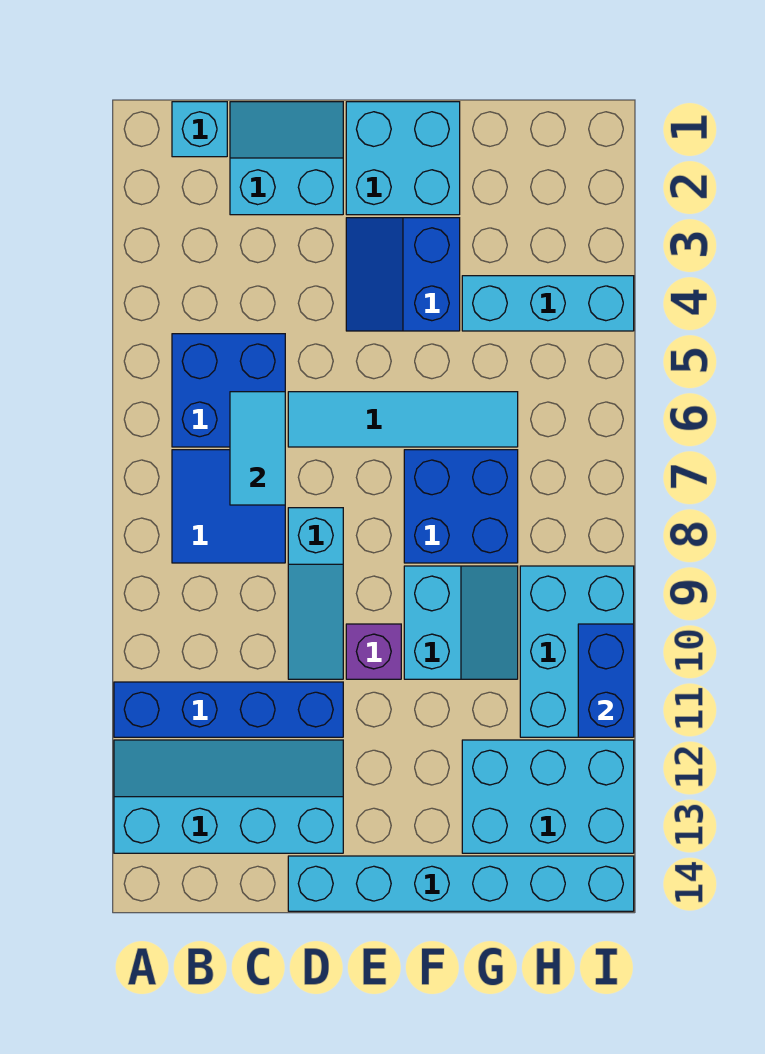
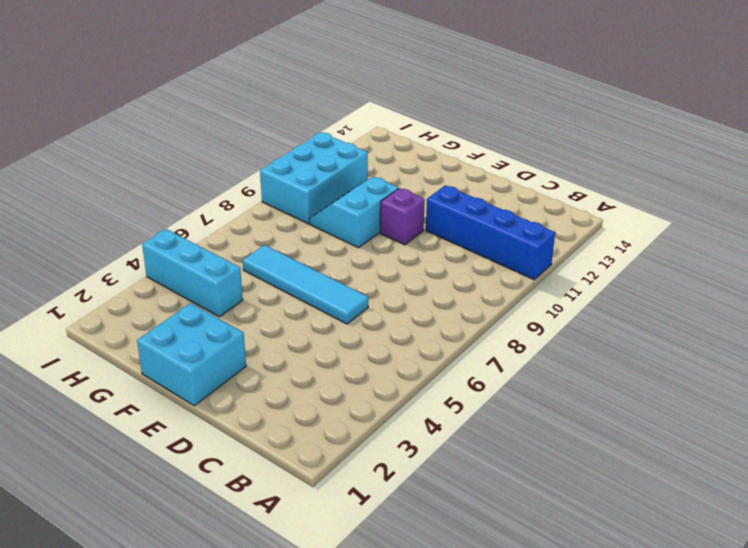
none -> cyan slope A12:D13 level 1 top 13
none -> cyan brick B1 level 1
none -> blue brick B5:C6 level 1

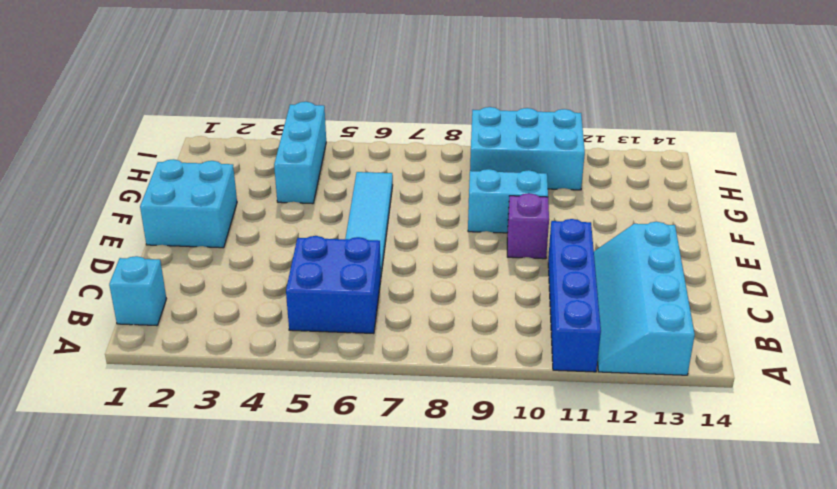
none -> blue tile B7:C8 level 1
none -> cyan slope C1:D2 level 1 top 2
none -> cyan slope D8:D10 level 1 top 8

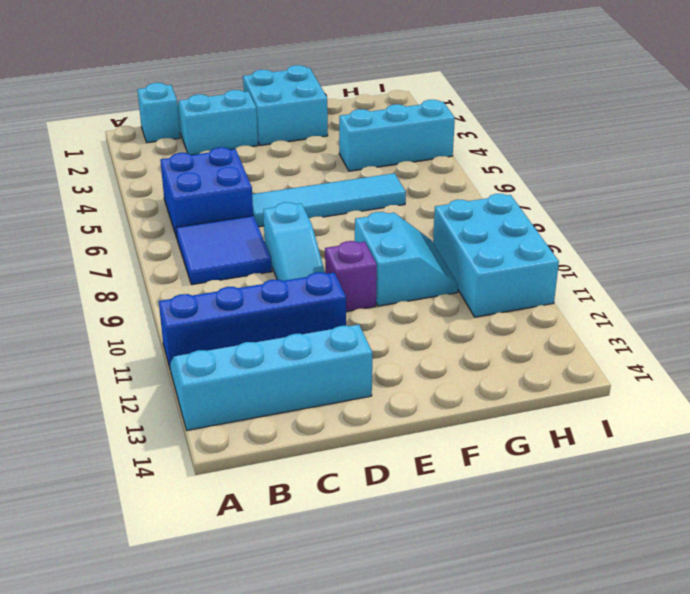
none -> cyan brick D14:I14 level 1
none -> blue slope E3:F4 level 1 top F
none -> blue brick F7:G8 level 1

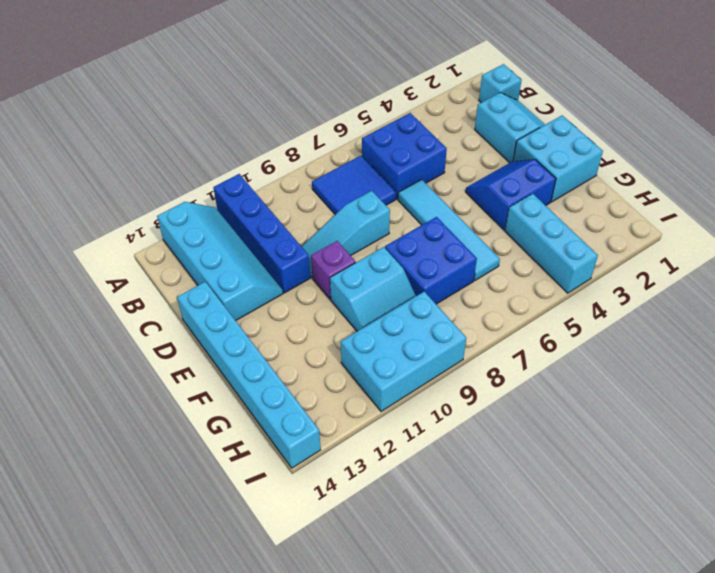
none -> cyan brick G12:I13 level 1
none -> cyan tile C6:C7 level 2
none -> blue brick I10:I11 level 2

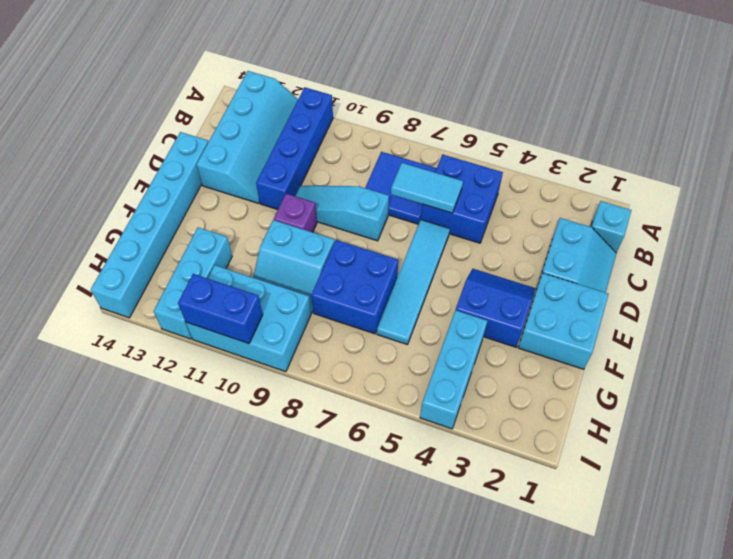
cyan brick G12:I12 level 1 -> cyan brick G12:I13 level 1

